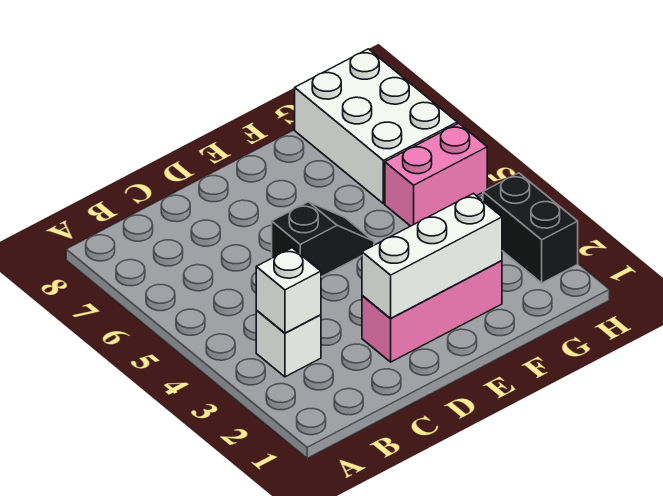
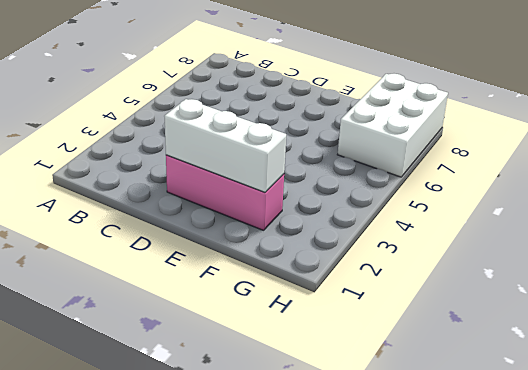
none -> white brick B3 level 1
none -> black slope D5:E5 level 1 top D

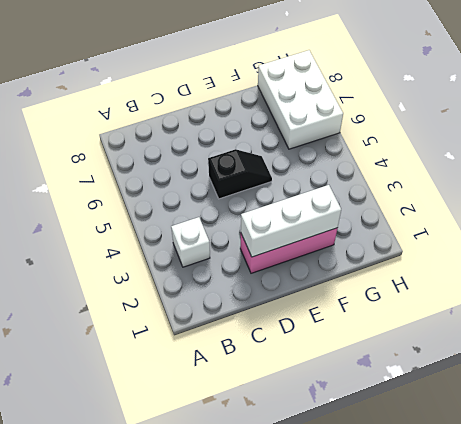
none -> pink brick G5:H5 level 1
none -> black brick H2:H3 level 1

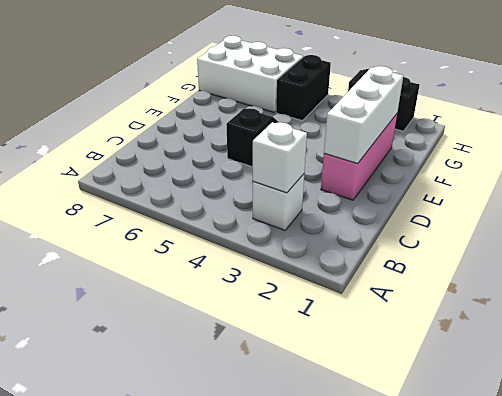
black brick G5:H5 level 1 -> pink brick G5:H5 level 1

